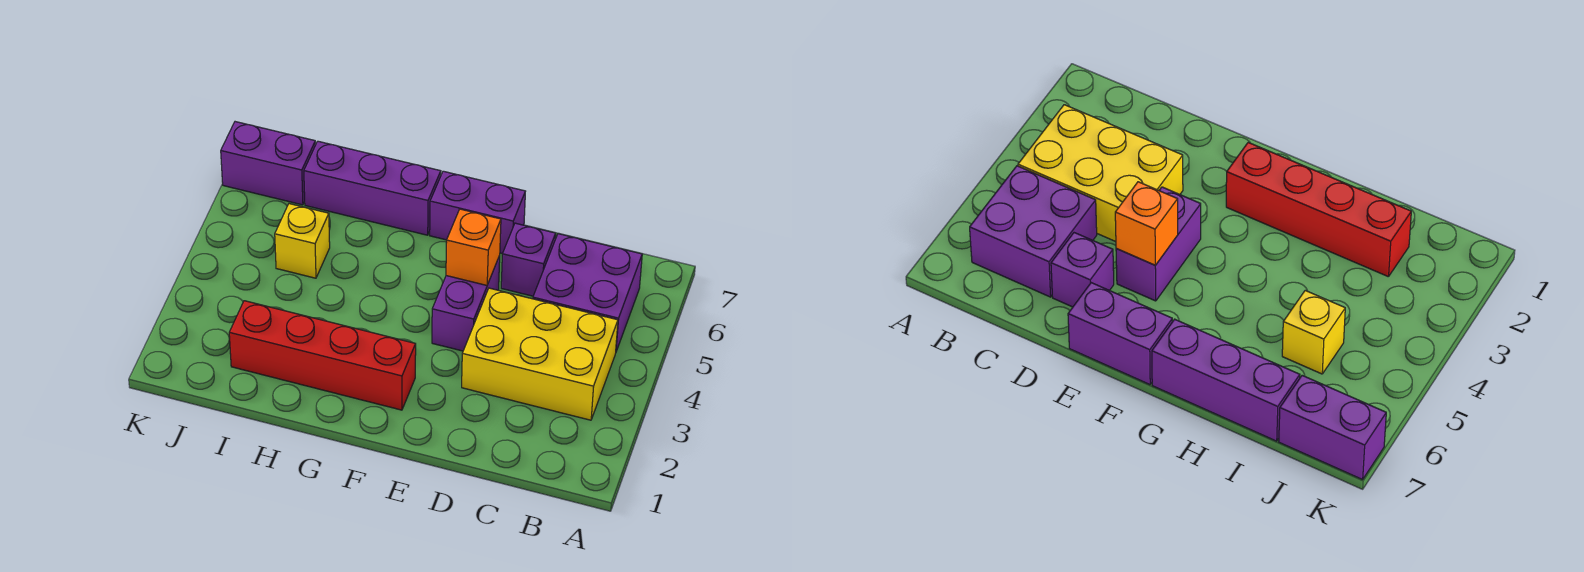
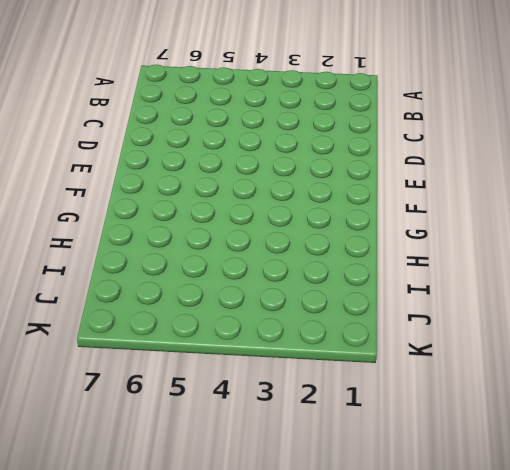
none -> yellow brick B3:D4 level 1
none -> purple brick B5:C6 level 1

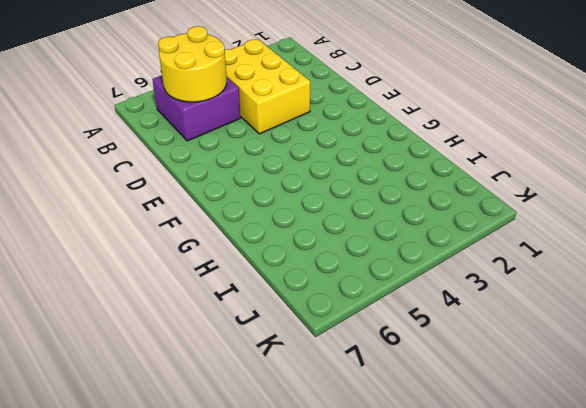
yellow round brick B5:C6 level 2 -> none
none -> purple brick D6 level 1
none -> purple brick E4:E5 level 1

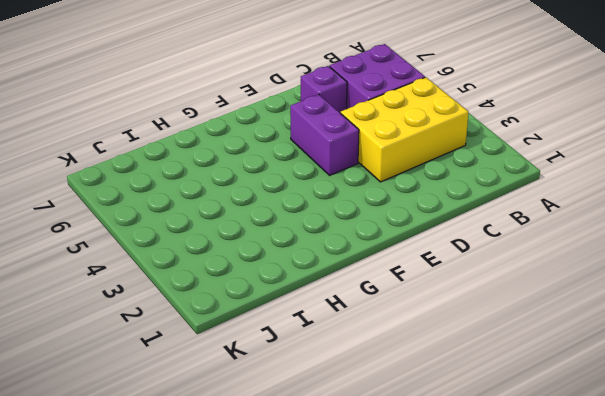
none -> purple brick E7:F7 level 1
none -> red brick F2:I2 level 1

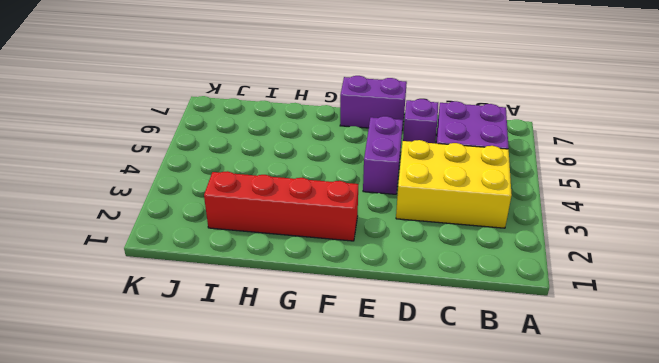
none -> purple brick G7:I7 level 1
none -> yellow brick I5 level 1

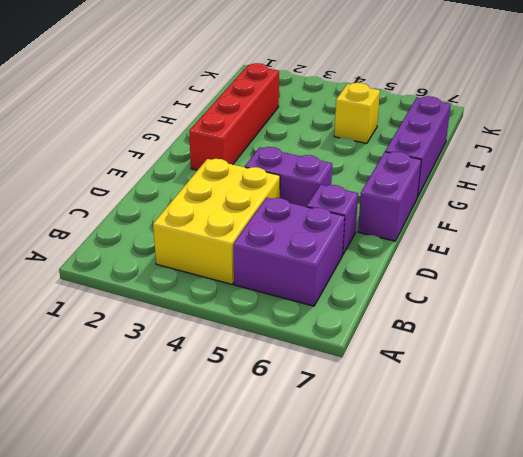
none -> purple brick J7:K7 level 1
none -> orange brick E5 level 2

